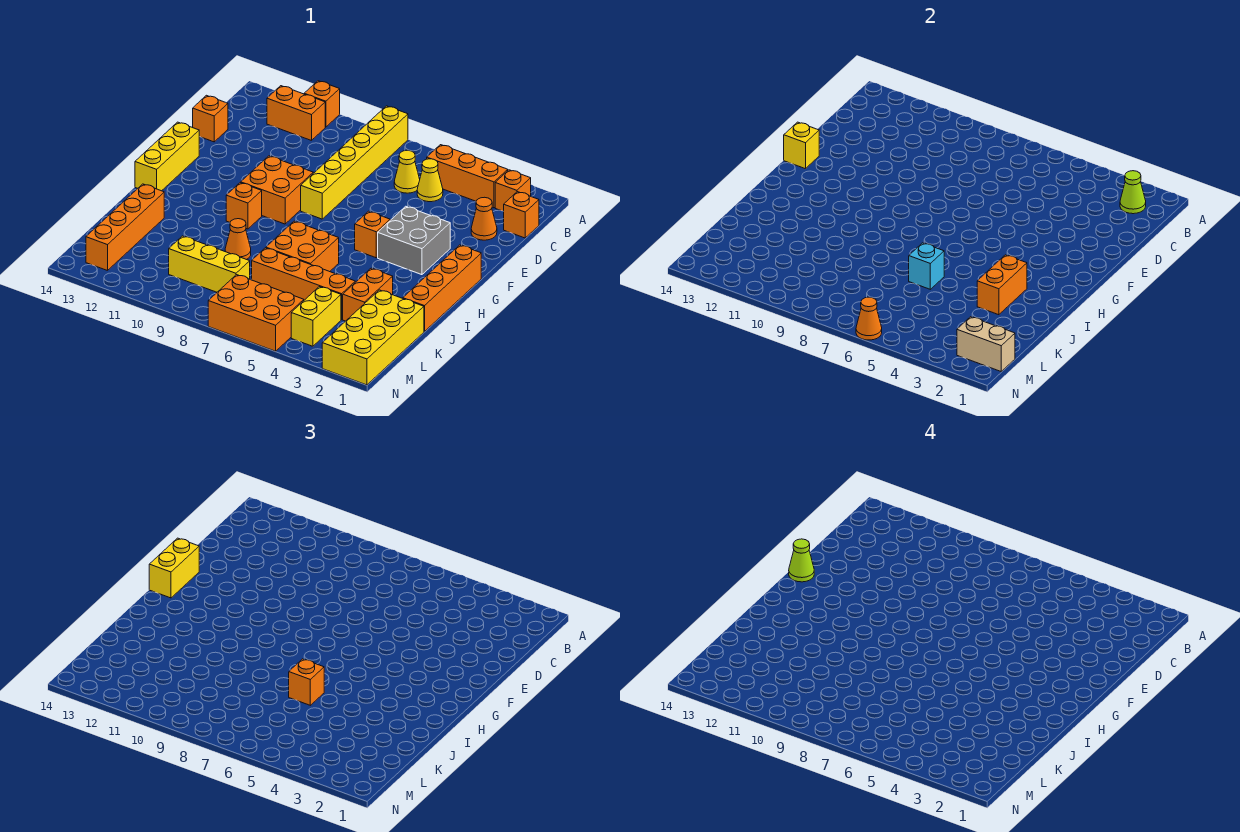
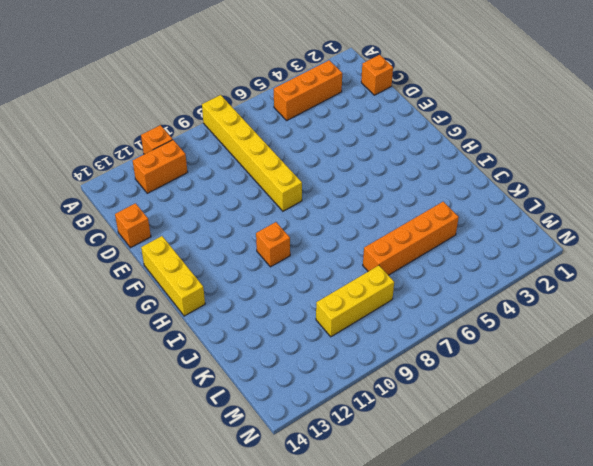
none -> orange brick B2 level 1
none -> yellow cone C5 level 1
none -> yellow cone C6 level 1
none -> orange cone D2 level 1

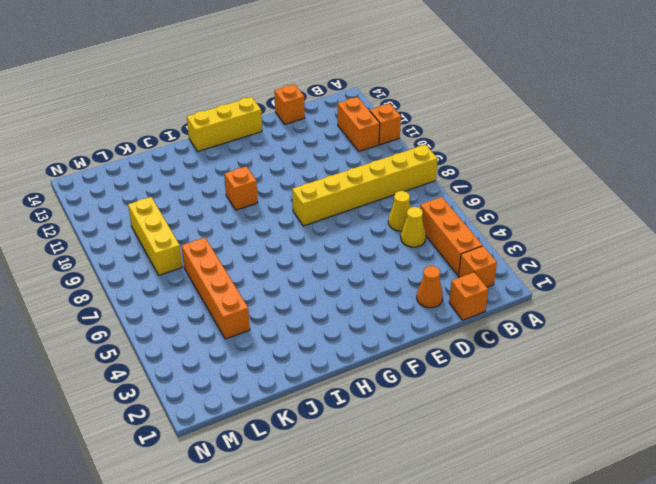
none -> grey brick F3:G4 level 1
none -> orange brick F9:G10 level 1
none -> orange brick G1:J1 level 1
none -> orange brick G5 level 1

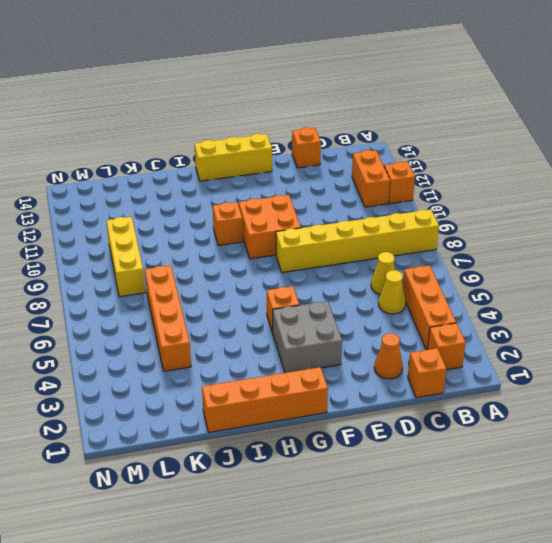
none -> orange brick I6:J7 level 1
none -> orange brick J3:K3 level 1
none -> orange cone J9 level 1
none -> orange brick J13:M13 level 1

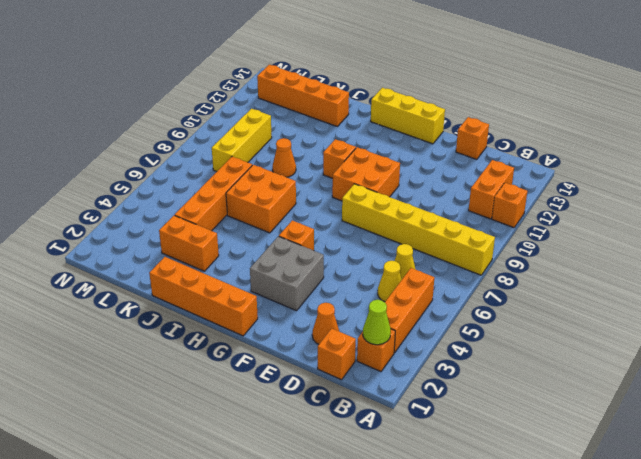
none -> yellow brick K1:N2 level 1
none -> yellow brick L4:M4 level 1
none -> orange brick M5:N7 level 1
none -> yellow brick F14 level 2

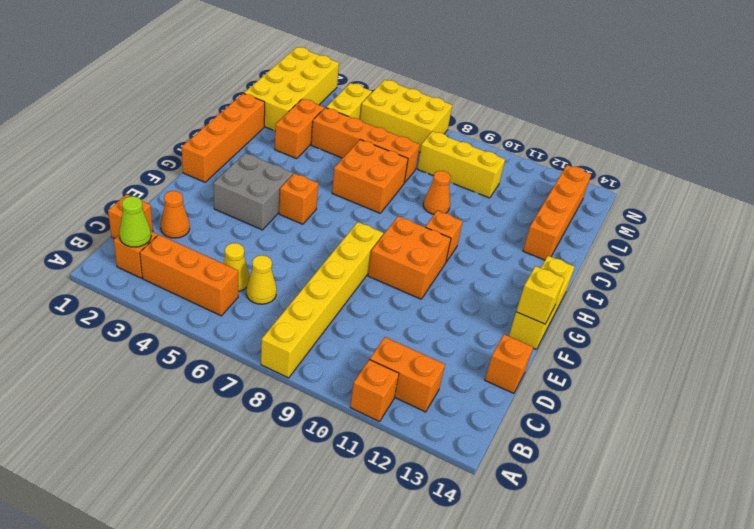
yellow brick M5:N7 level 1 -> orange brick M5:N7 level 1
none -> orange brick I3:J3 level 2
none -> cyan brick J6 level 2
none -> tan brick M1:M2 level 2
none -> orange cone N6 level 2

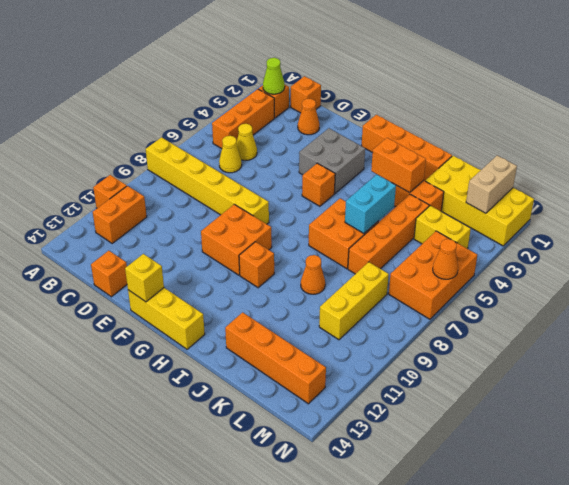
cyan brick J5:J6 level 2 -> cyan brick J6 level 2
none -> yellow brick F14:G14 level 3
none -> orange brick J6 level 3
none -> lime cone F14 level 4

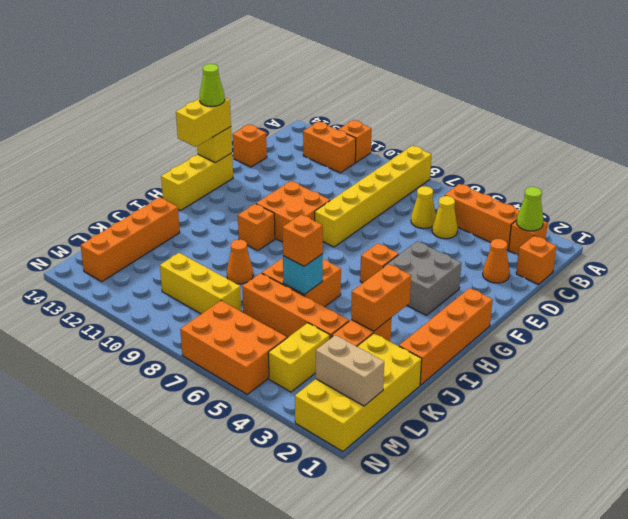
none -> orange cone N6 level 2

